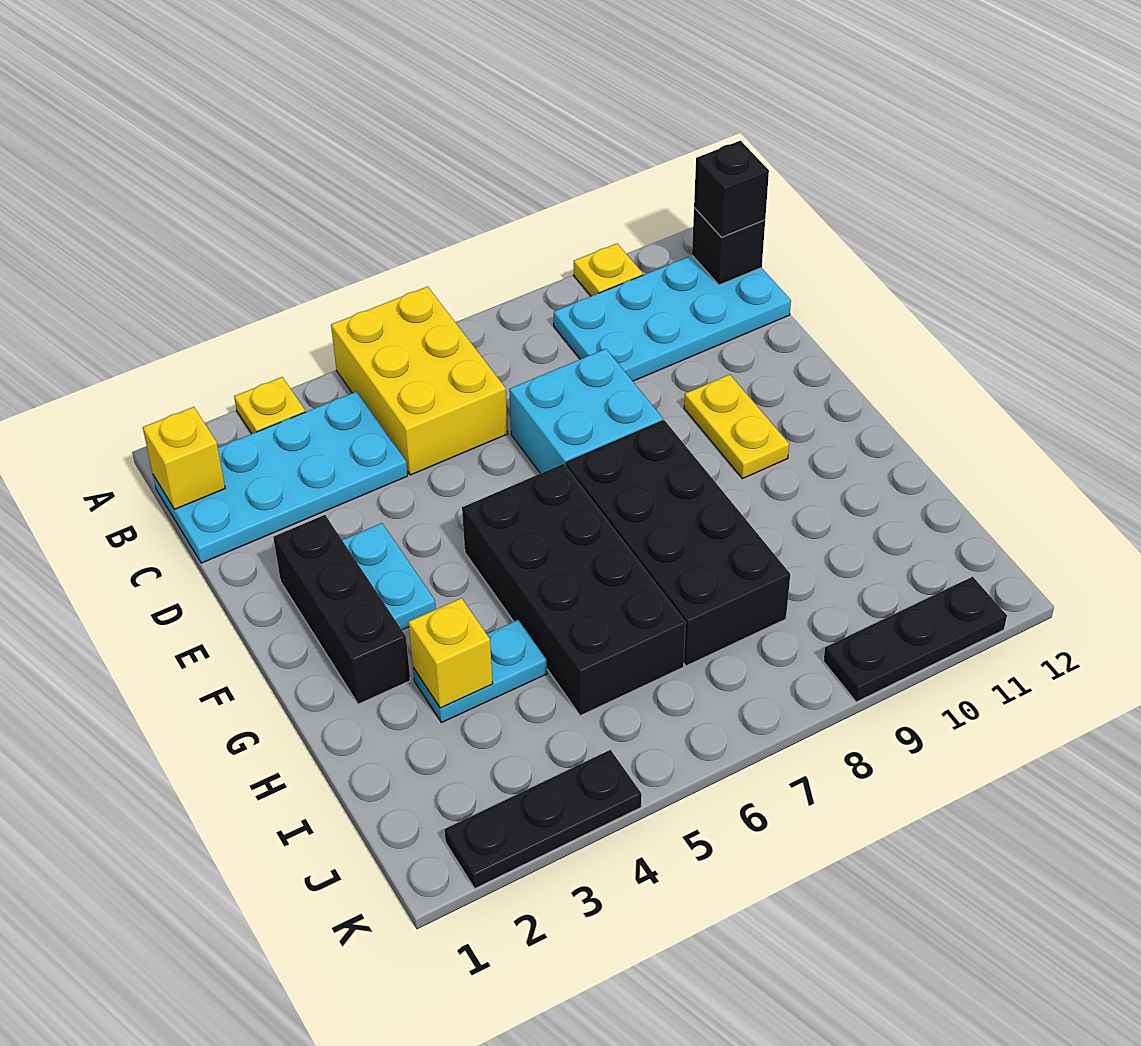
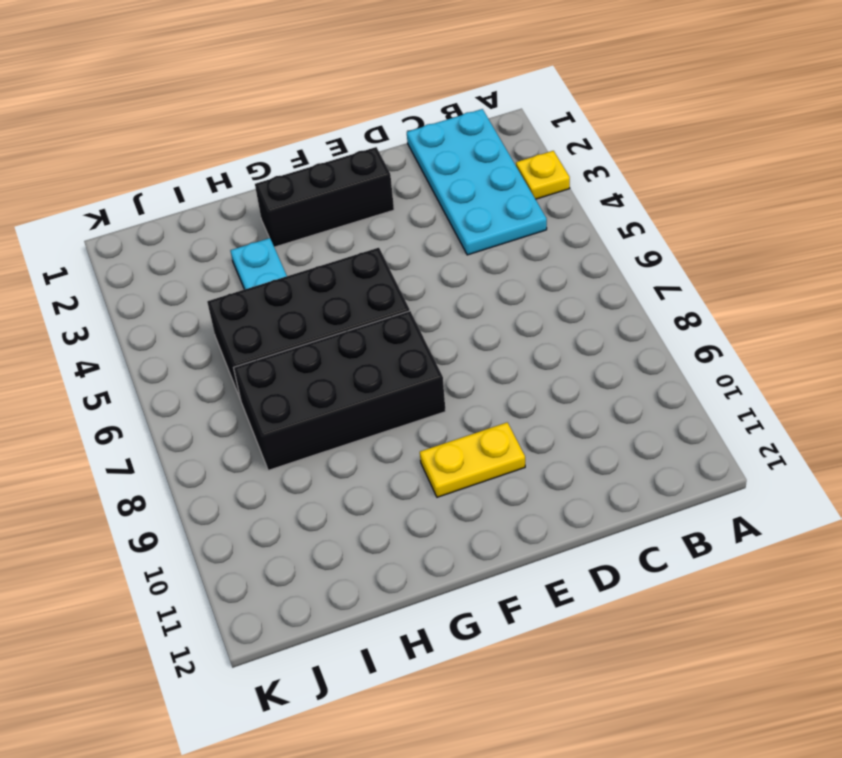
none -> yellow brick A5:C6 level 1
none -> yellow plate A10 level 1
none -> cyan plate B9:C12 level 1

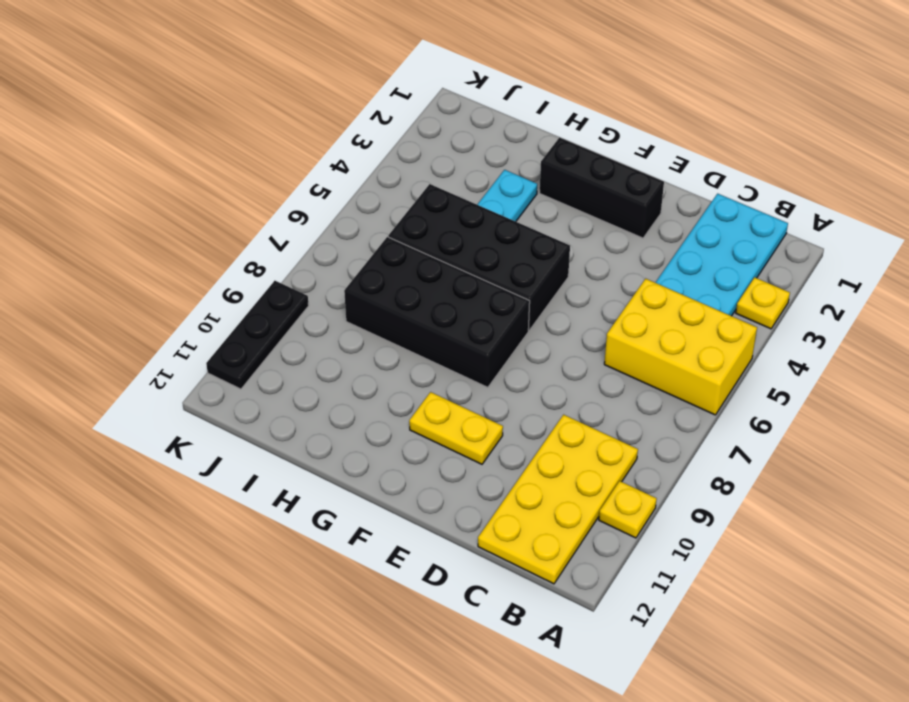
yellow plate B9:C12 level 1 -> cyan plate B9:C12 level 1
none -> cyan brick D7:E8 level 1
none -> cyan plate E3:F3 level 1
none -> black plate K2:K4 level 1

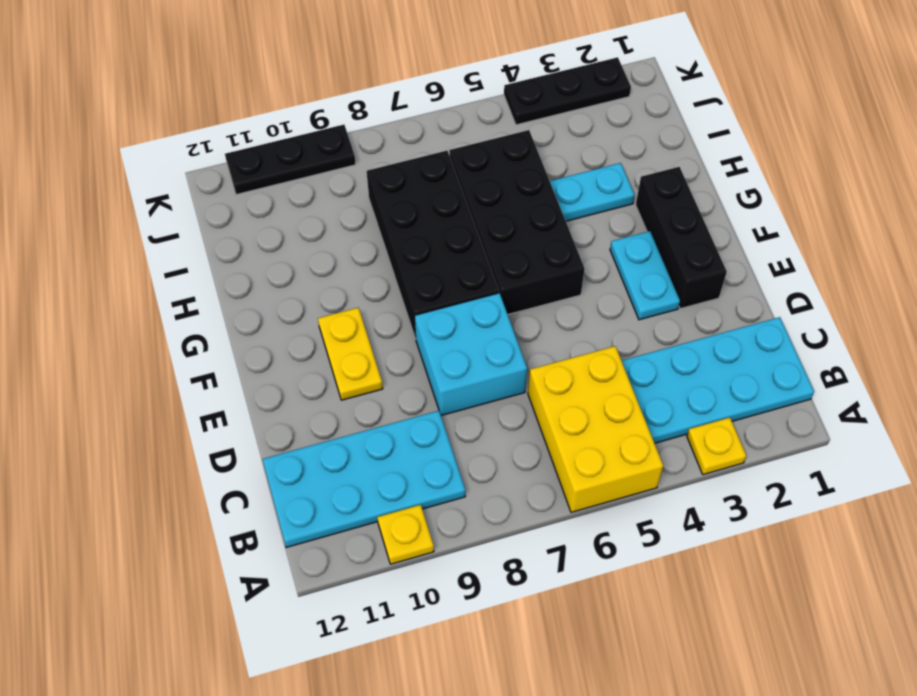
none -> yellow brick B1 level 2
none -> black brick B12 level 2
none -> yellow brick H3 level 2

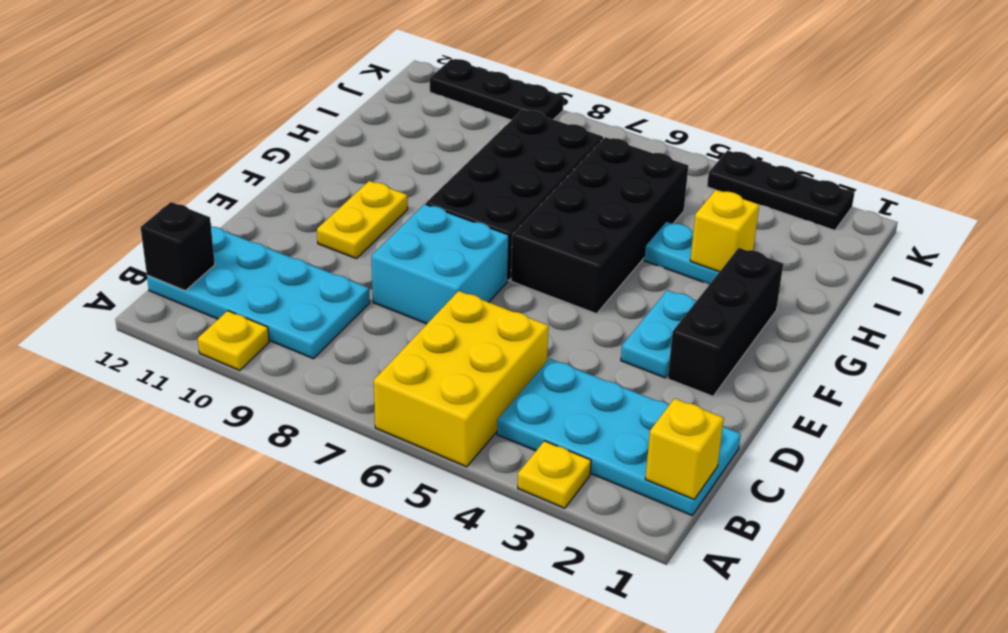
none -> black brick B12 level 3

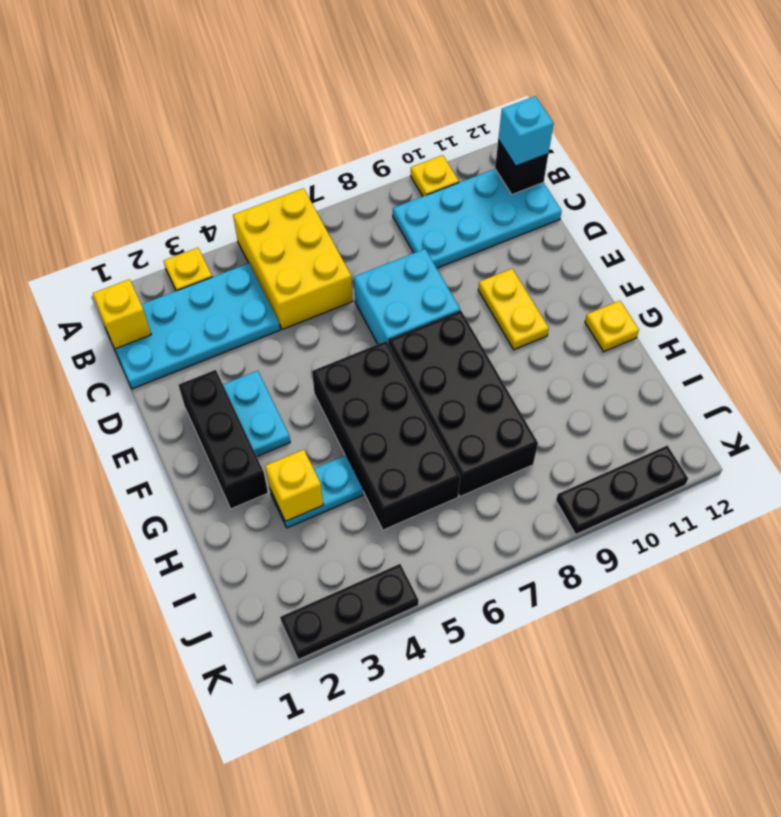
cyan brick B12 level 3 -> black brick B12 level 3
yellow plate G12 level 1 -> none

